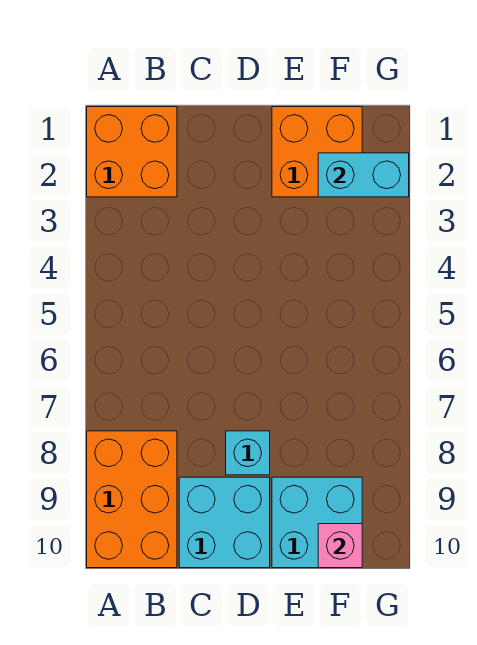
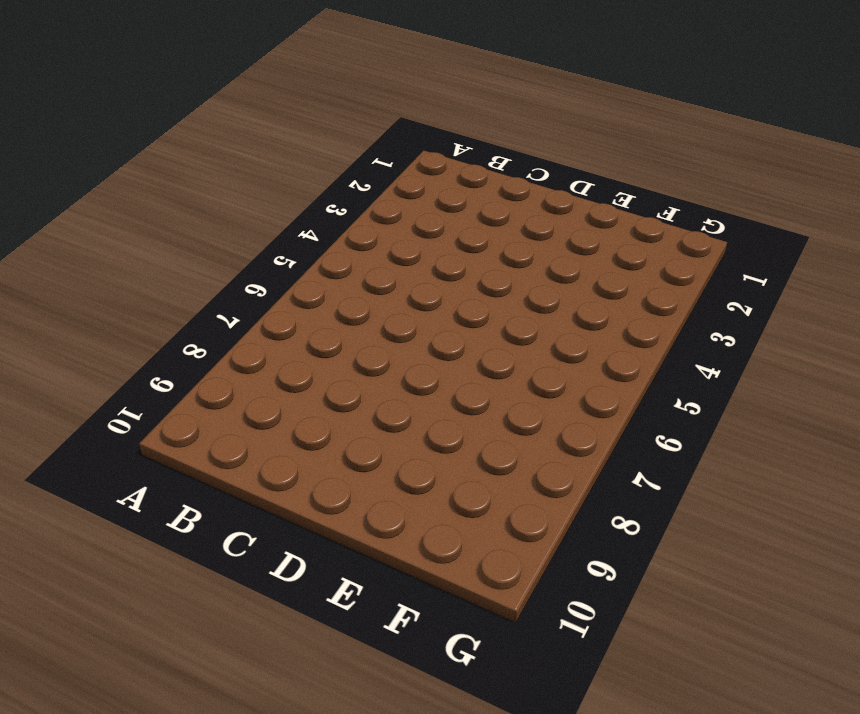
none -> orange brick A1:B2 level 1
none -> orange brick A8:B10 level 1

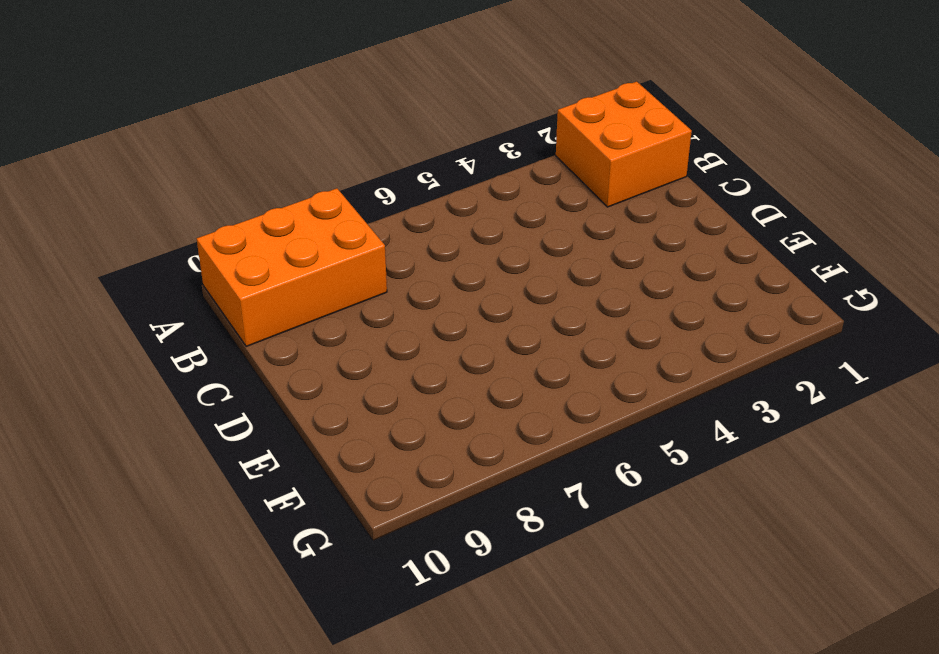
none -> cyan brick C9:D10 level 1
none -> cyan brick D8 level 1

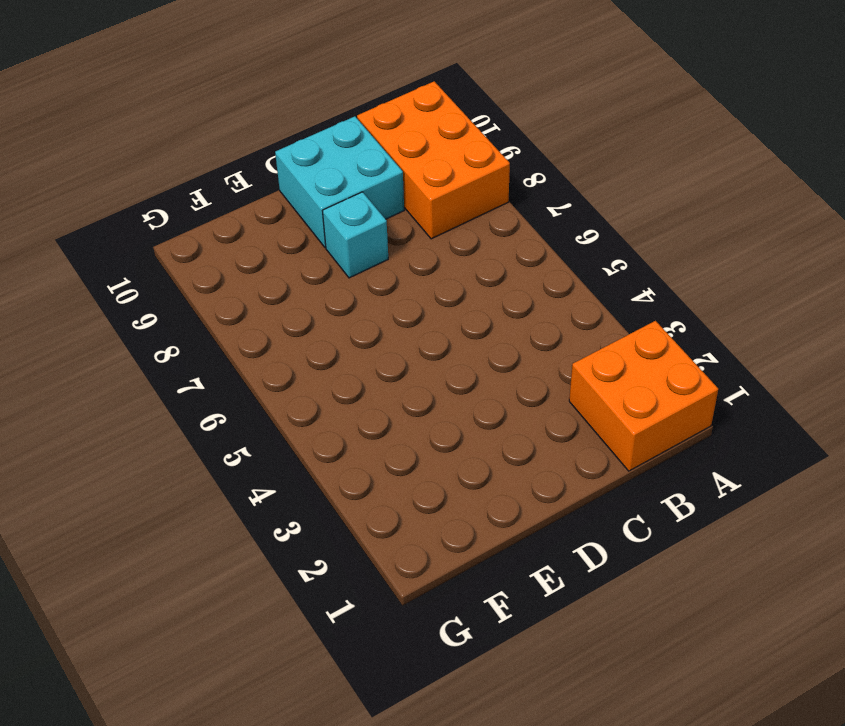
none -> orange brick E1:F2 level 1
none -> cyan brick E9:F10 level 1

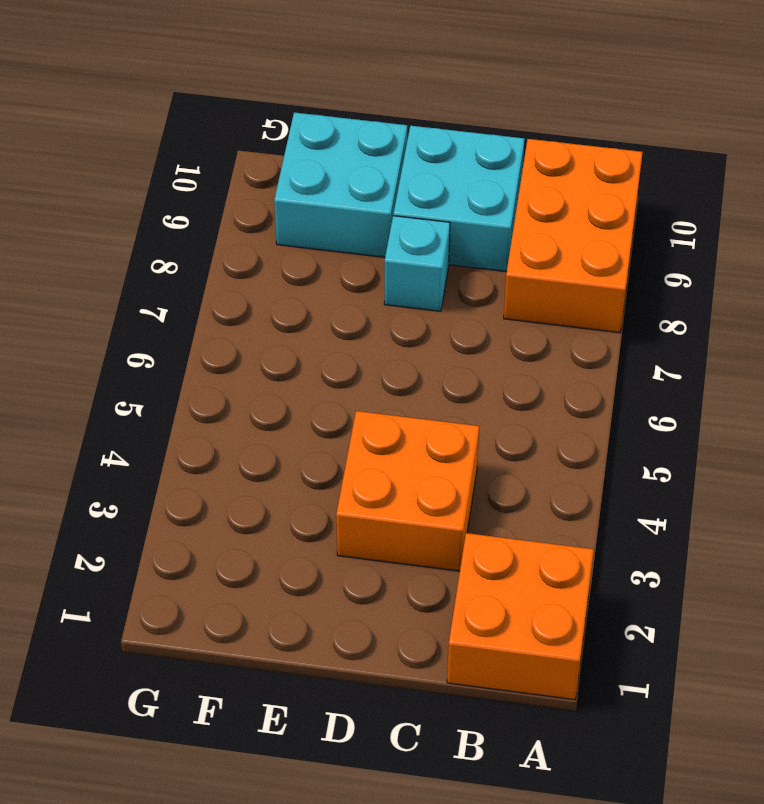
orange brick C3:D4 level 1 -> orange brick E1:F2 level 1
none -> cyan brick F2:G2 level 2
none -> pink brick F10 level 2

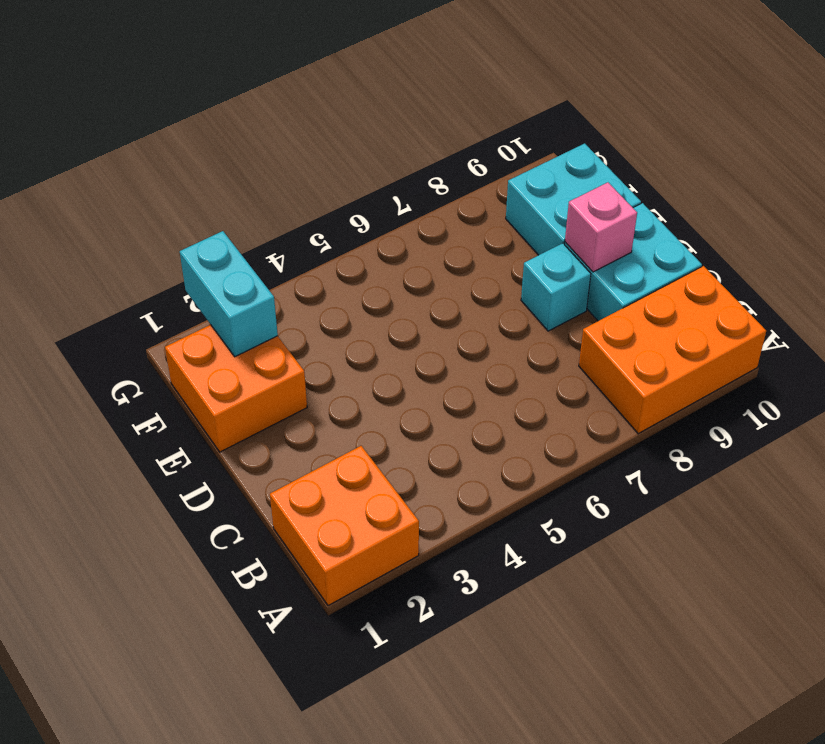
pink brick D9 level 2 -> pink brick F10 level 2

